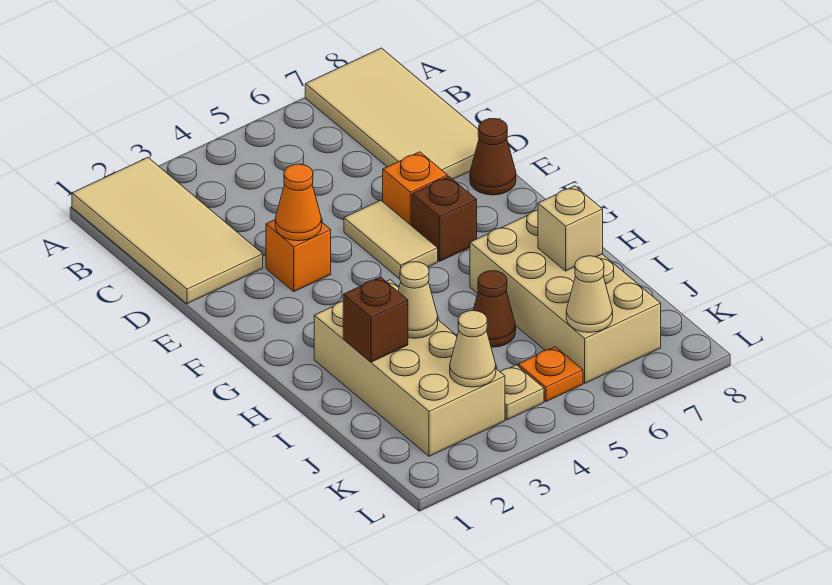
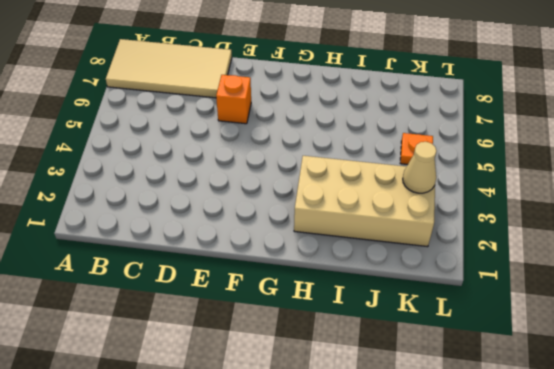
none -> tan tile A1:D2 level 1
none -> orange brick E3 level 1
none -> tan tile E5:F5 level 1

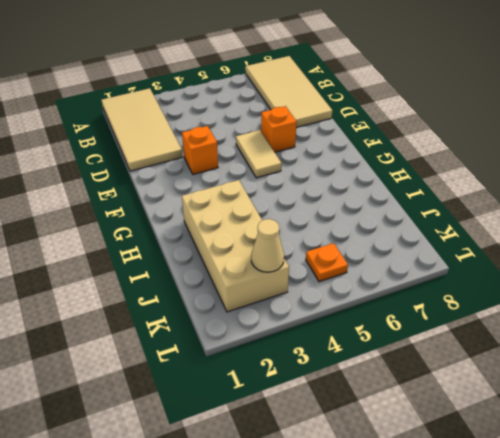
none -> brown cone E8 level 1
none -> brown brick F6 level 1
none -> tan brick H6:K7 level 1

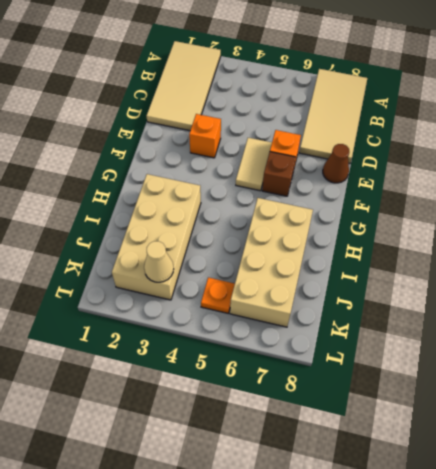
none -> brown cone I5 level 1
none -> tan plate K4 level 1
none -> orange cone E3 level 2

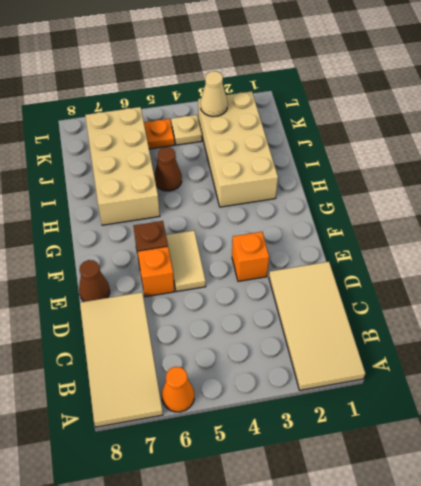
orange cone A6 level 1 -> orange cone E3 level 2
none -> brown brick I2 level 2
none -> tan cone I3 level 2
none -> tan brick I7 level 2

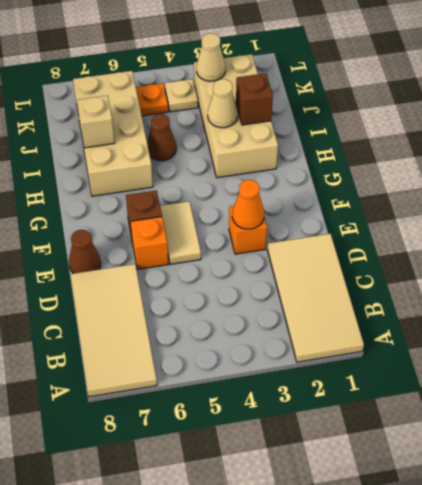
none -> tan cone K6 level 2

